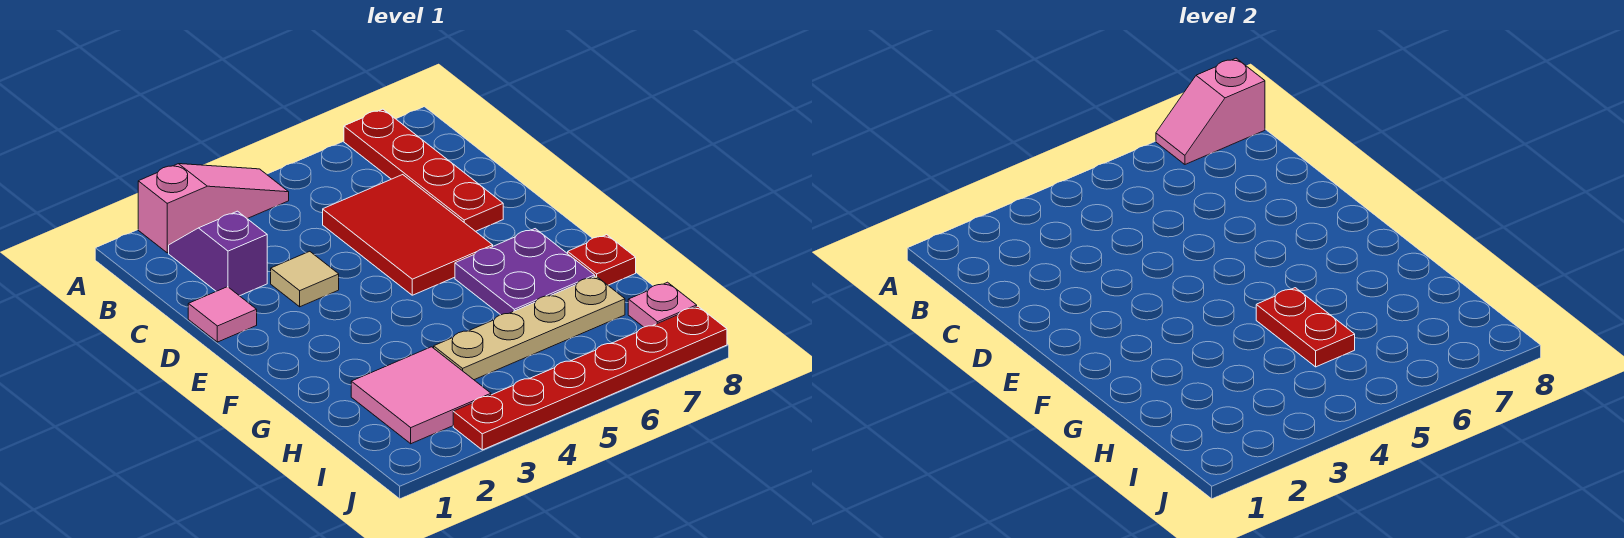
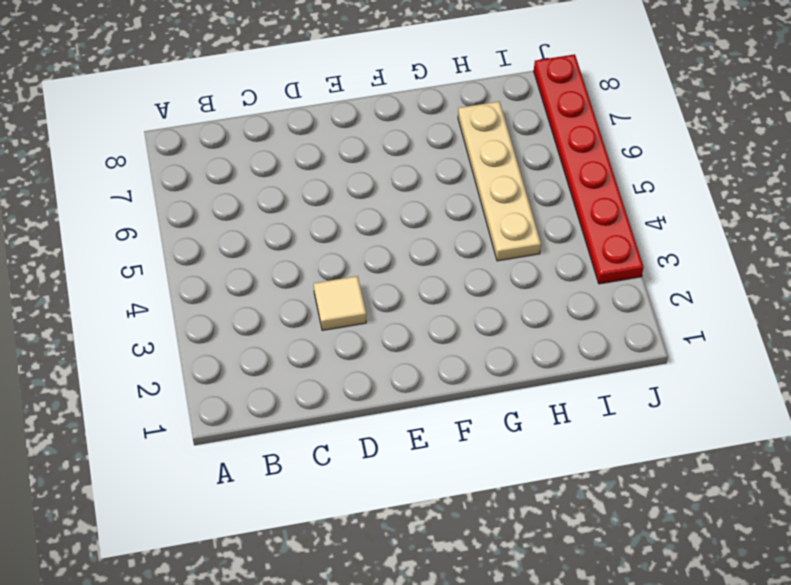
none -> pink slope A2:A4 level 1 top 2
none -> red plate A7:D7 level 1
none -> purple slope B2:C2 level 1 top C

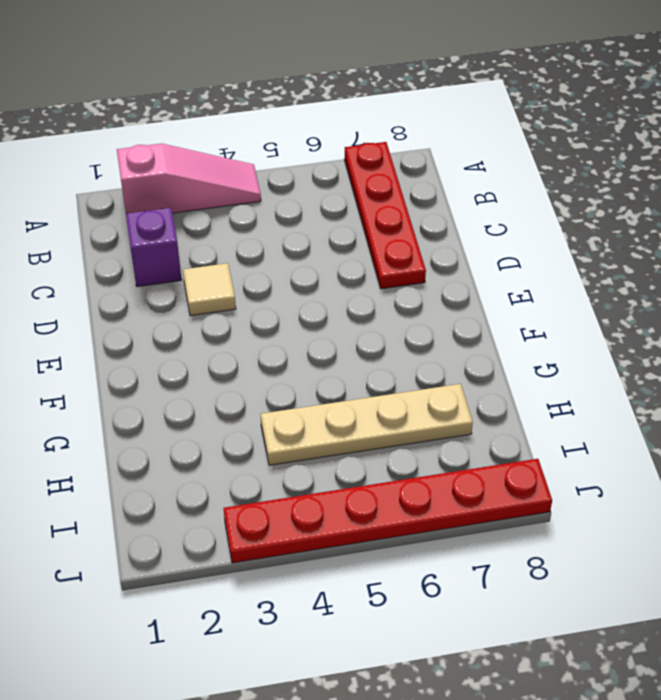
none -> red tile C5:E6 level 1
none -> pink tile D1 level 1
none -> purple plate F6:G7 level 1

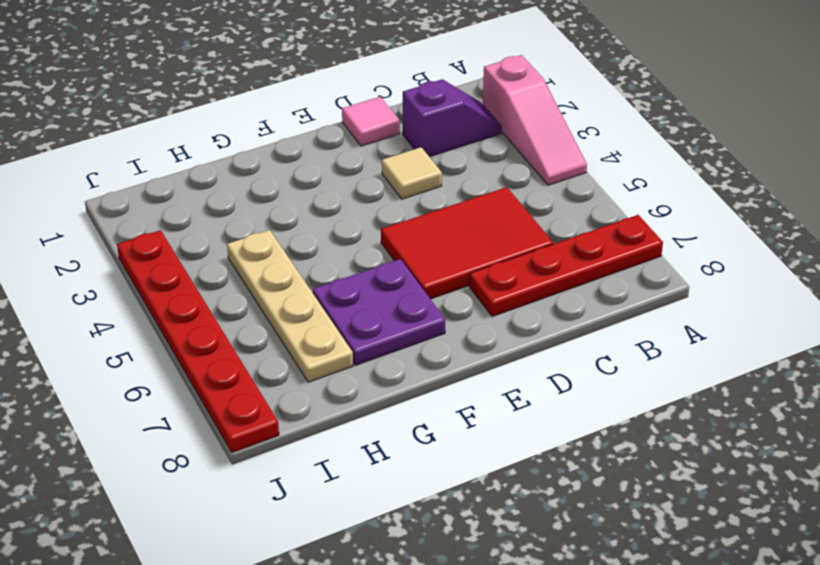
none -> red plate G8 level 1
none -> pink tile H2:I3 level 1
none -> pink plate I8 level 1

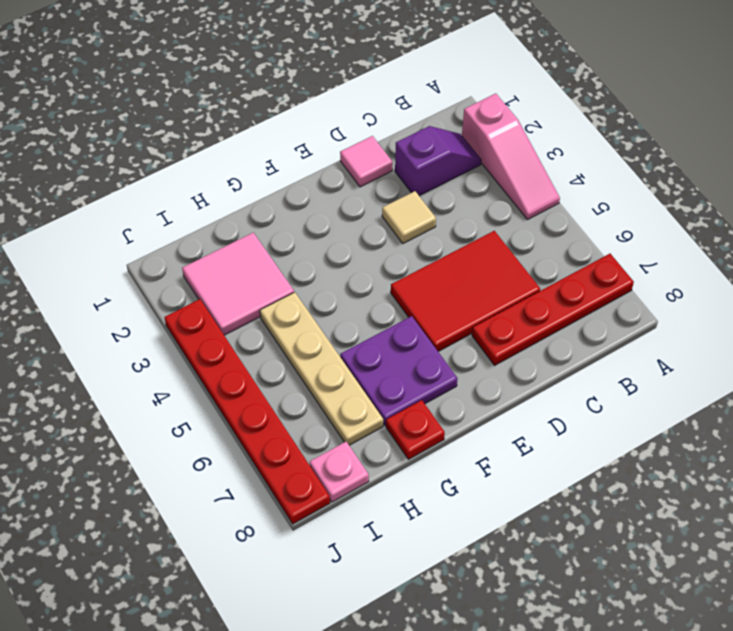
none -> pink slope A7:A8 level 2 top 8
none -> red plate G5:H5 level 2

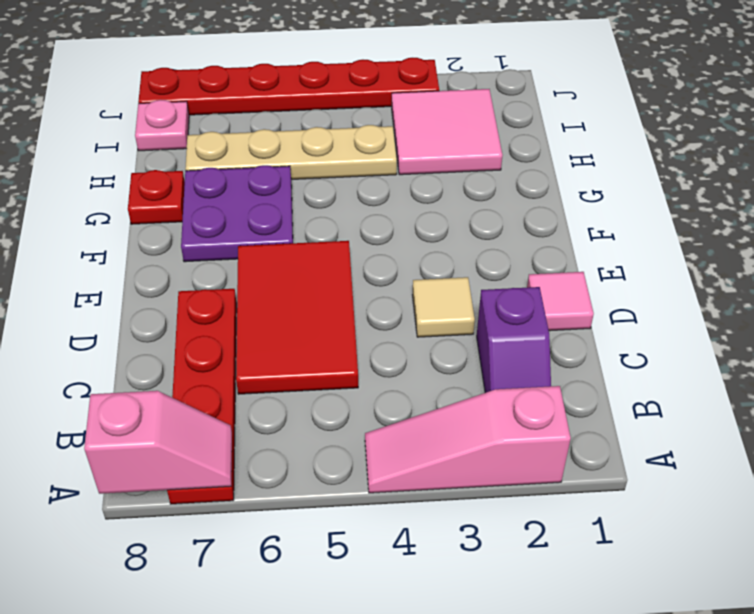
none -> red plate G5:H5 level 2

